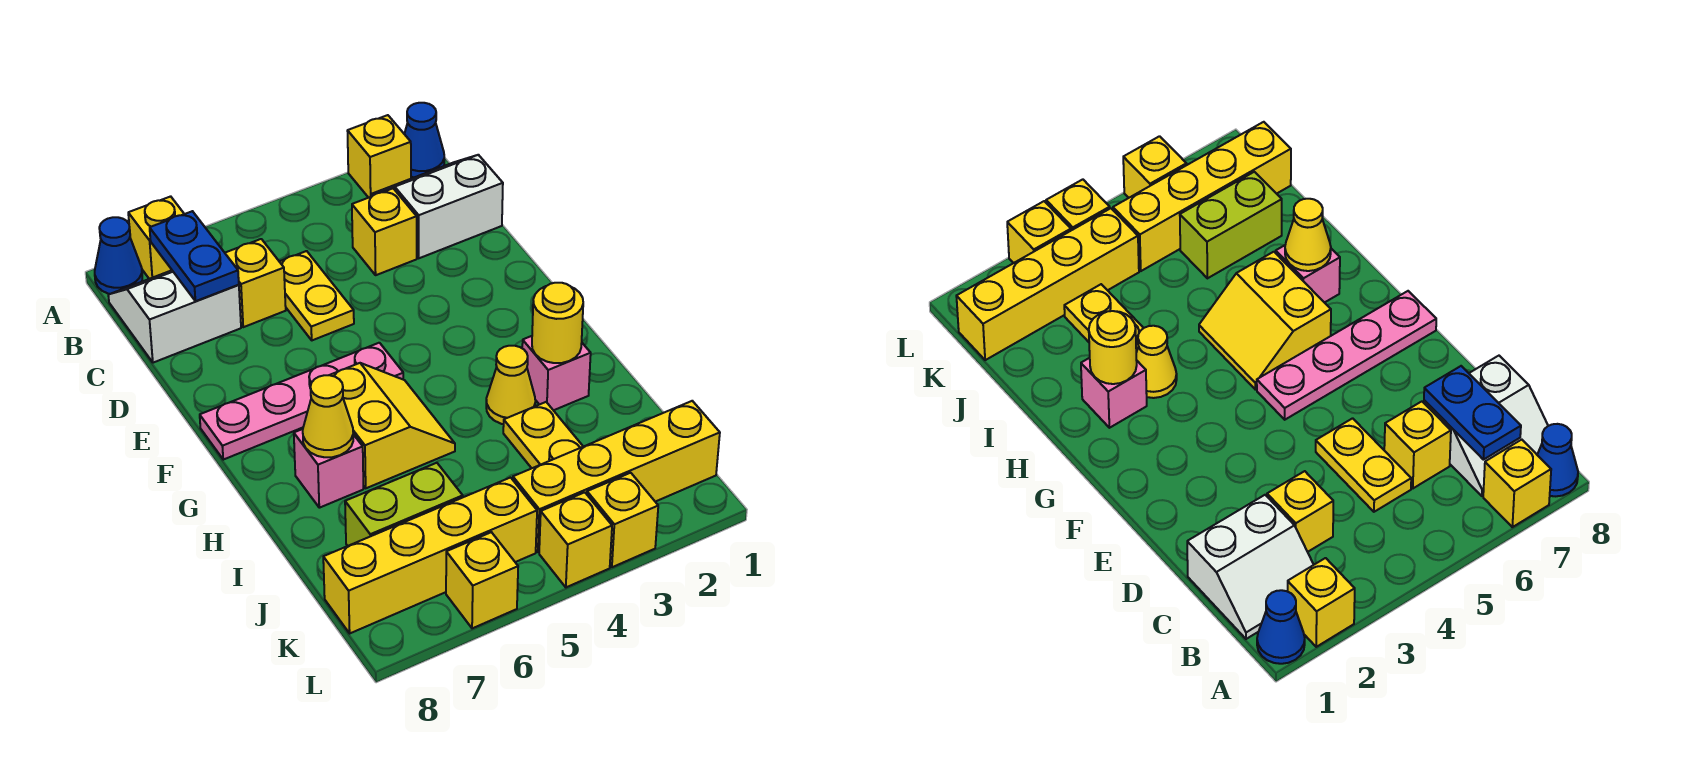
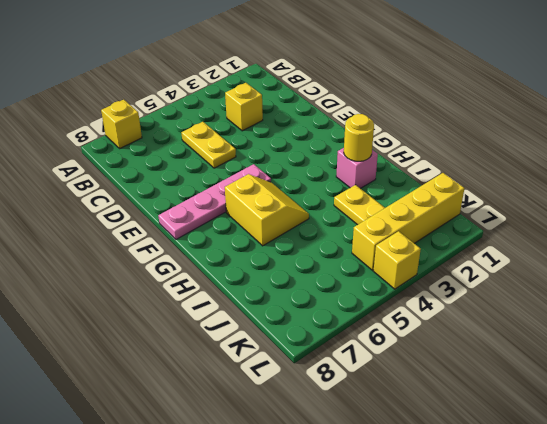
none -> blue cone A1 level 1
none -> yellow brick A2 level 1
none -> blue cone A8 level 1

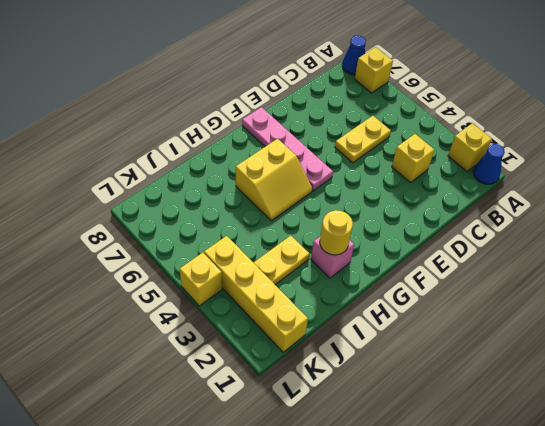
none -> white slope B1:C2 level 1 top C
none -> white slope B7:C8 level 1 top C
none -> yellow brick C6 level 1

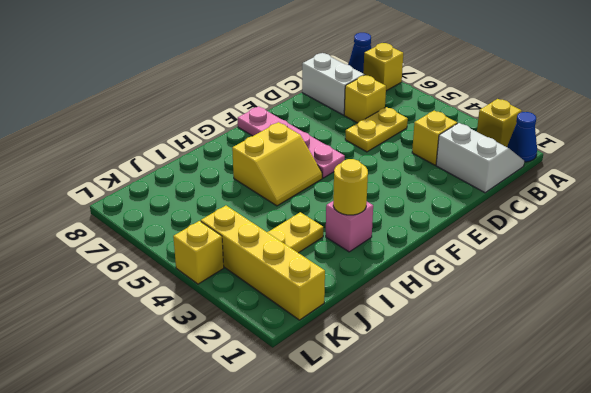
none -> yellow cone H3 level 1
none -> pink brick H7 level 1
none -> lime brick J6:J7 level 1

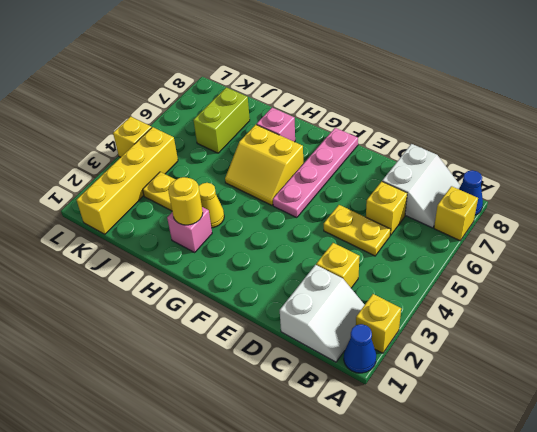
none -> yellow brick K5:K8 level 1
none -> yellow brick L3 level 1
none -> yellow brick L6 level 1

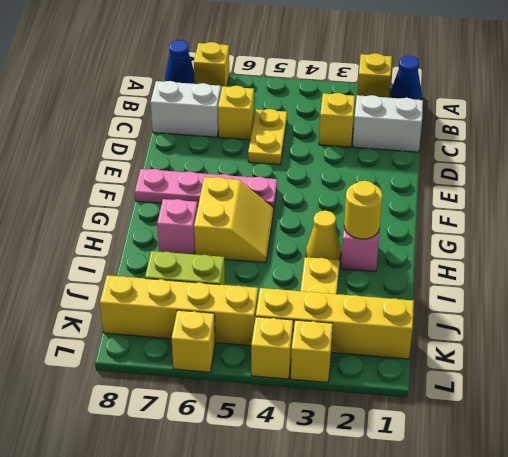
none -> blue plate B7:C7 level 2
none -> yellow cone H7 level 2

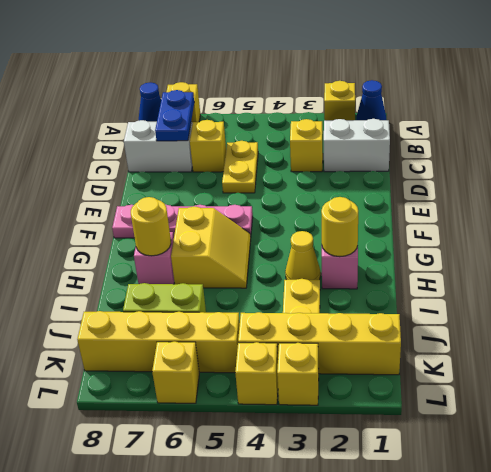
yellow round brick H7 level 2 -> yellow cone H7 level 2

